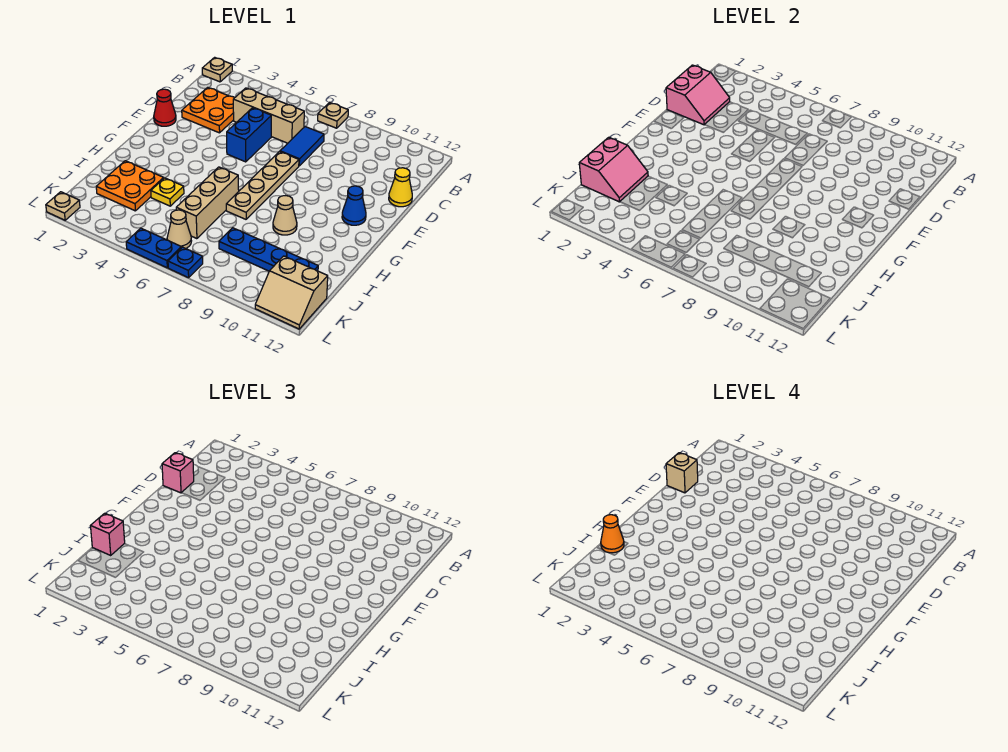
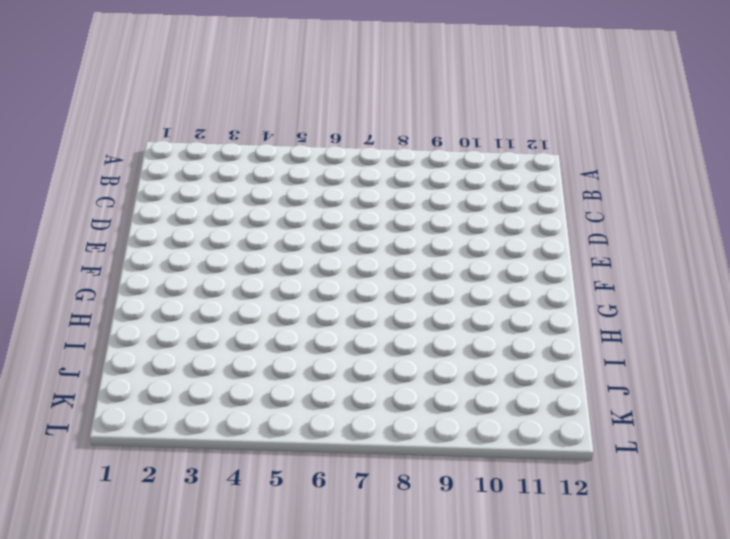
none -> tan plate A1 level 1
none -> tan plate A7 level 1
none -> orange plate C2:D3 level 1

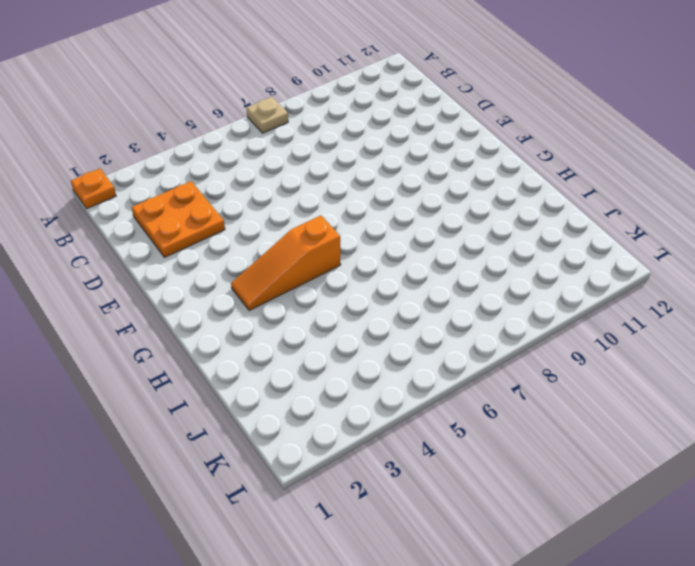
orange plate A1 level 1 -> tan plate A1 level 1
orange slope G3:G5 level 1 top 5 -> none
none -> tan brick C4:C6 level 1
none -> blue tile C7:D7 level 1
none -> blue brick D5:E5 level 1

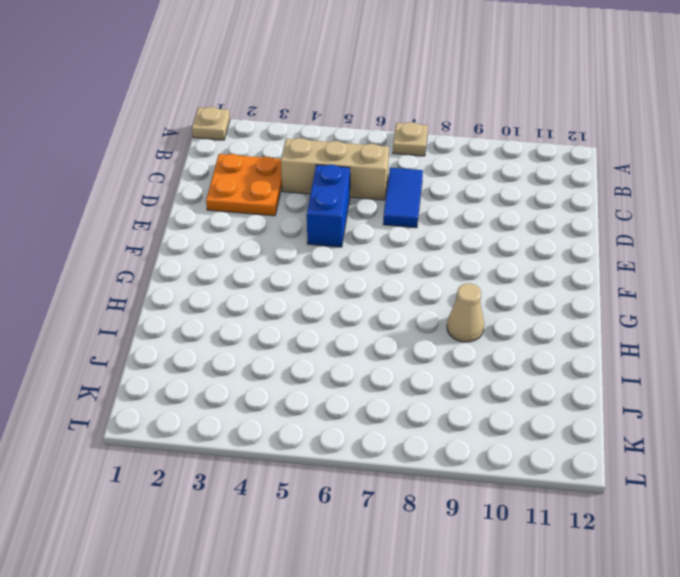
none -> yellow cone D12 level 1
none -> red cone E1 level 1
none -> tan plate E7:H7 level 1

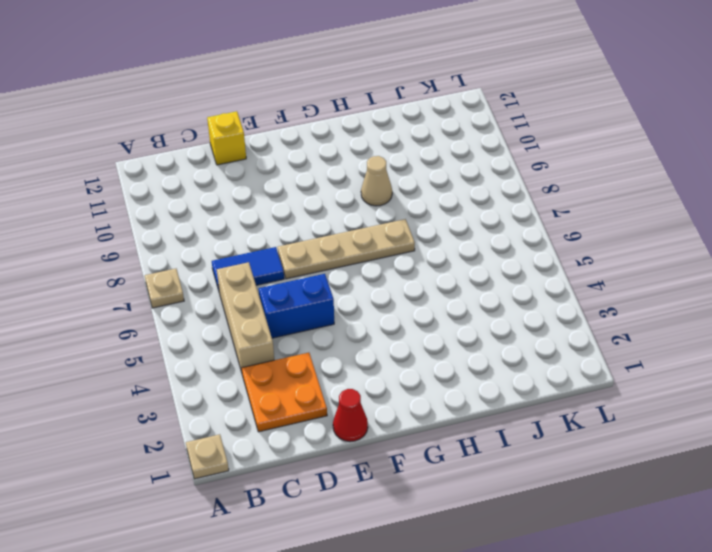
yellow brick D12 level 1 -> yellow cone D12 level 1
none -> blue cone F11 level 1
none -> tan brick H6:J6 level 1
none -> orange plate I2:J3 level 1

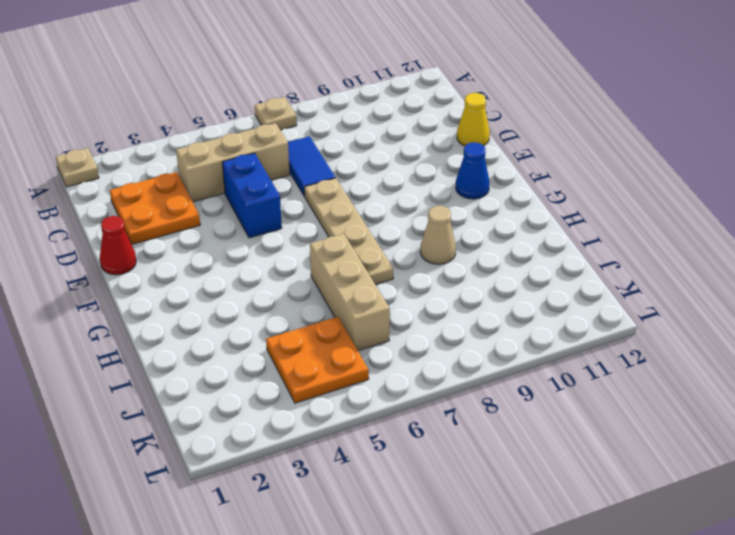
orange plate J4:K5 level 1 -> orange plate I2:J3 level 1
none -> yellow plate I4 level 1
none -> blue plate J8:J11 level 1
none -> tan cone K6 level 1

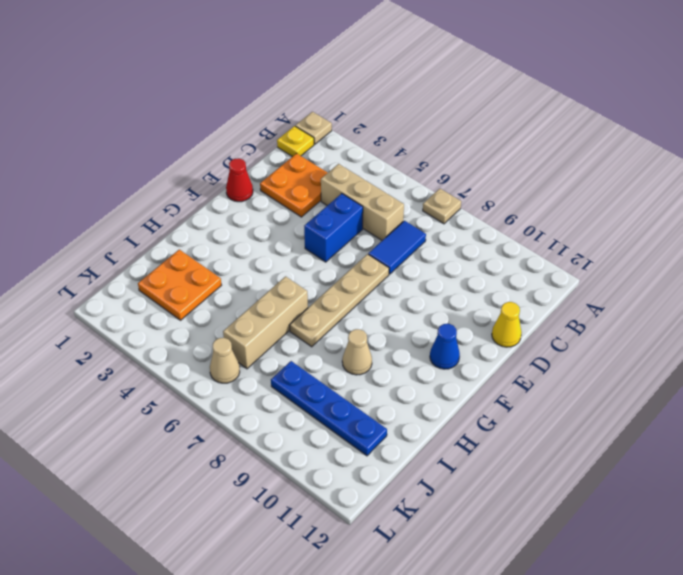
yellow plate B1 level 1 -> yellow plate I4 level 1
none -> tan slope K11:L12 level 1 top K
none -> tan plate L1 level 1
none -> blue plate L5:L6 level 1

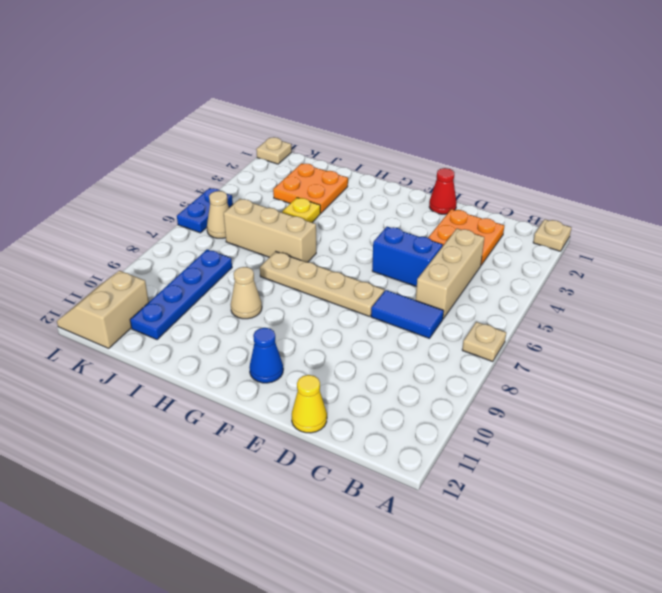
none -> blue plate L7 level 1
none -> pink slope C1:D2 level 2 top 1
none -> pink slope I1:J2 level 2 top 1

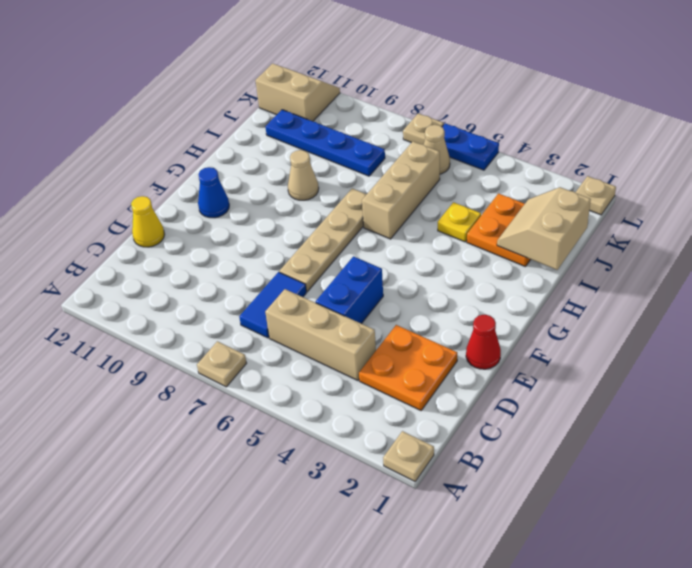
tan slope I1:J2 level 2 top 1 -> pink slope I1:J2 level 2 top 1
tan plate L7 level 1 -> blue plate L7 level 1
none -> pink slope C1:D2 level 2 top 1
none -> pink brick D1 level 3
none -> pink brick I1 level 3

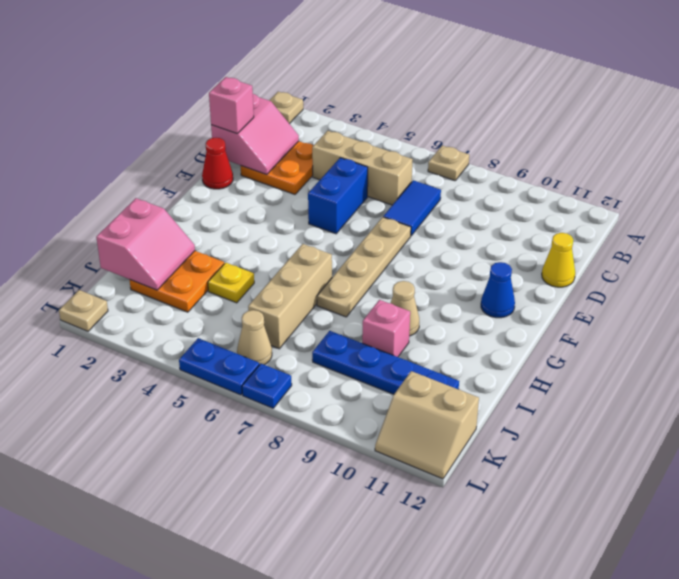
pink brick I9 level 1 -> pink brick I1 level 3
none -> tan brick D1 level 4
none -> orange cone I1 level 4

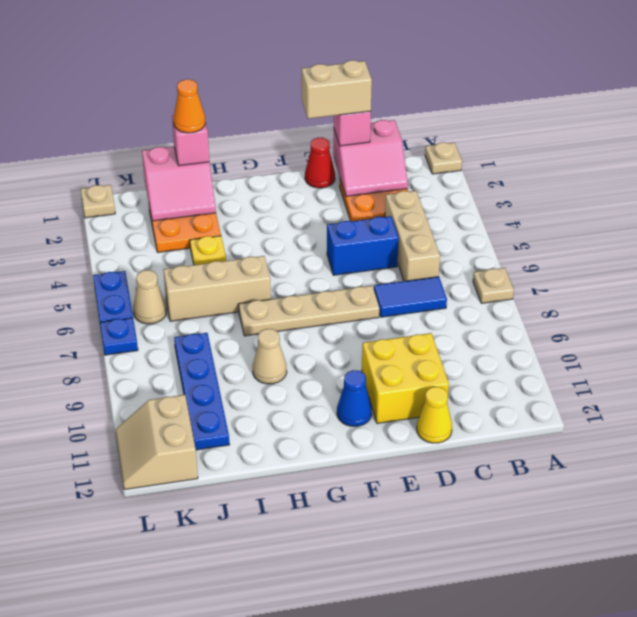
tan brick D1:E1 level 4 -> tan brick D1 level 4
yellow brick D10:E11 level 1 -> none

